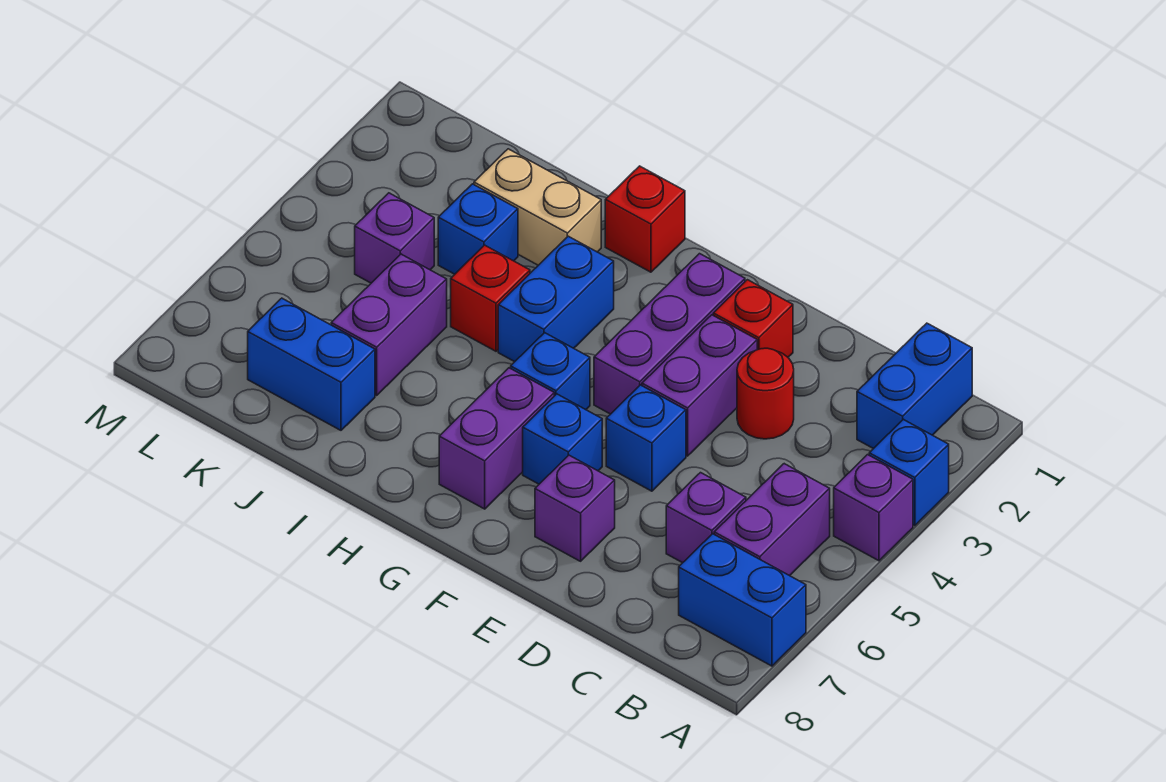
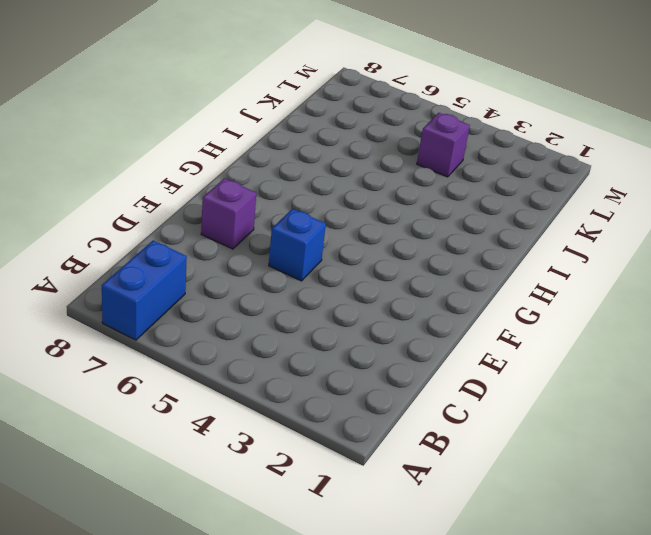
none -> blue brick A3 level 1
none -> purple brick A4 level 1
none -> blue brick B1:B2 level 1

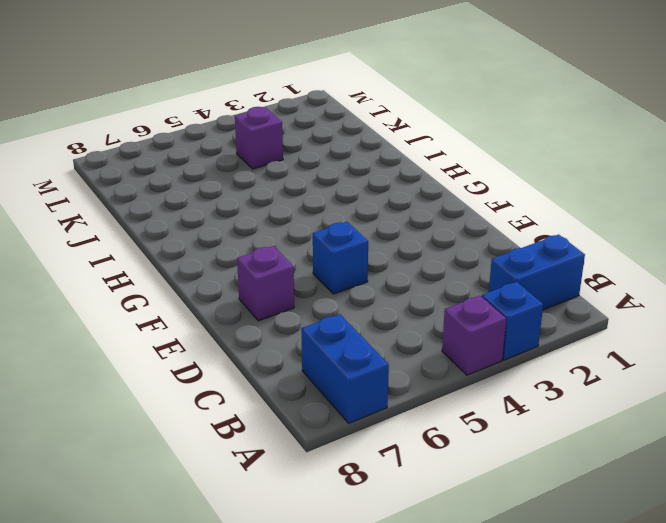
none -> purple brick B5:B6 level 1
none -> purple brick C6 level 1
none -> red round brick D3 level 1

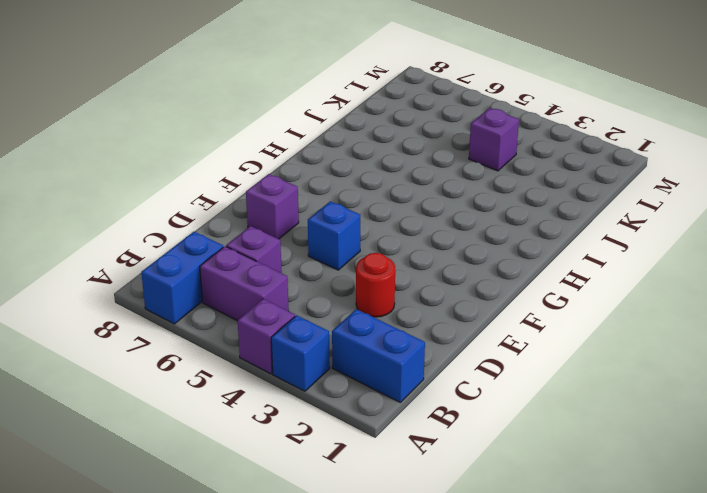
none -> red brick E2 level 1
none -> purple brick E3:E4 level 1
none -> purple brick F2:F4 level 1

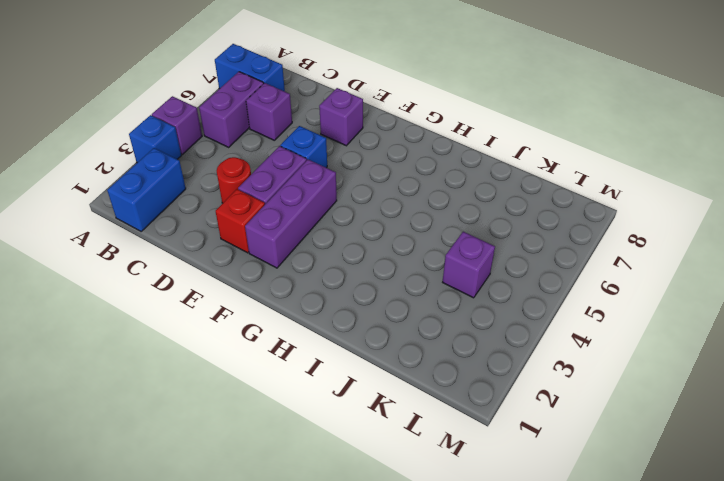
none -> blue brick F6 level 1
none -> blue brick G5 level 1
none -> purple brick G6:G7 level 1

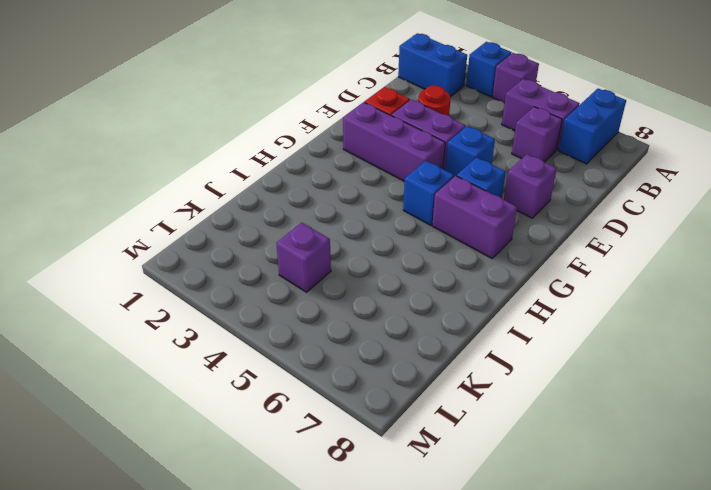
none -> red brick H1 level 1
none -> blue brick H3:H4 level 1
none -> tan brick I2:J2 level 1

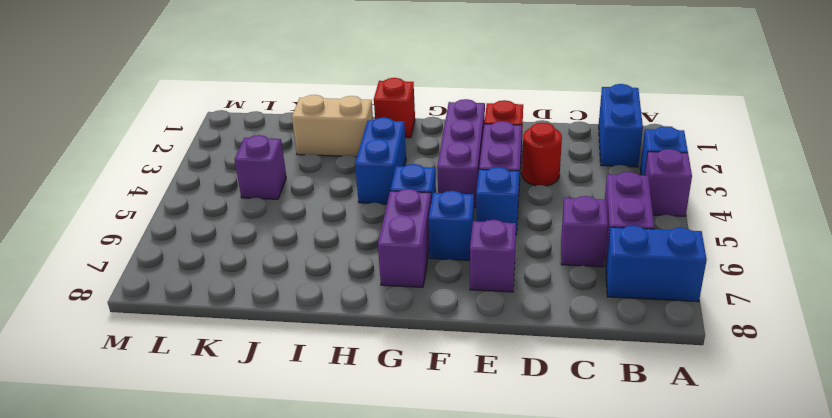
none -> red brick I4 level 1
none -> blue brick J3 level 1
none -> purple brick J5:J6 level 1

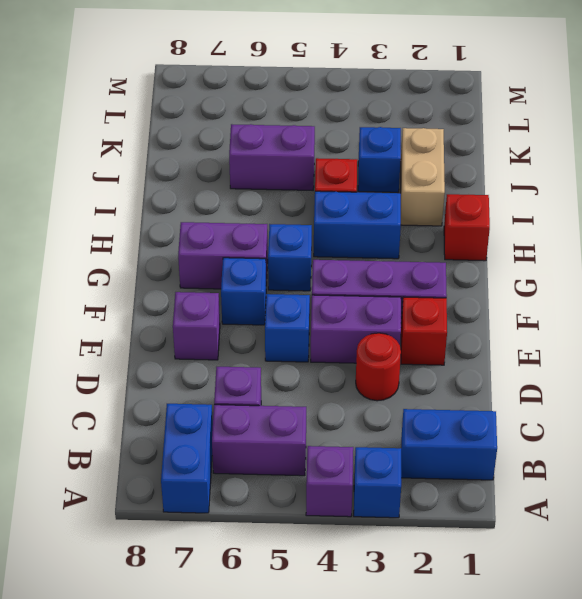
none -> blue brick J7:K7 level 1
none -> purple brick K4 level 1

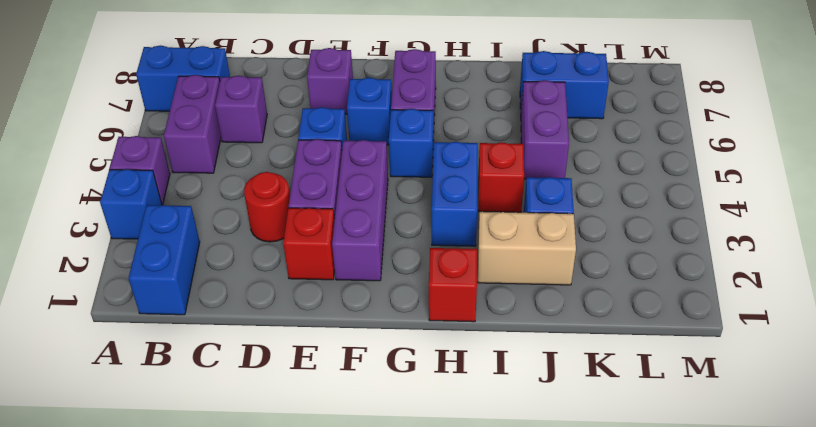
none -> purple brick K4 level 1

